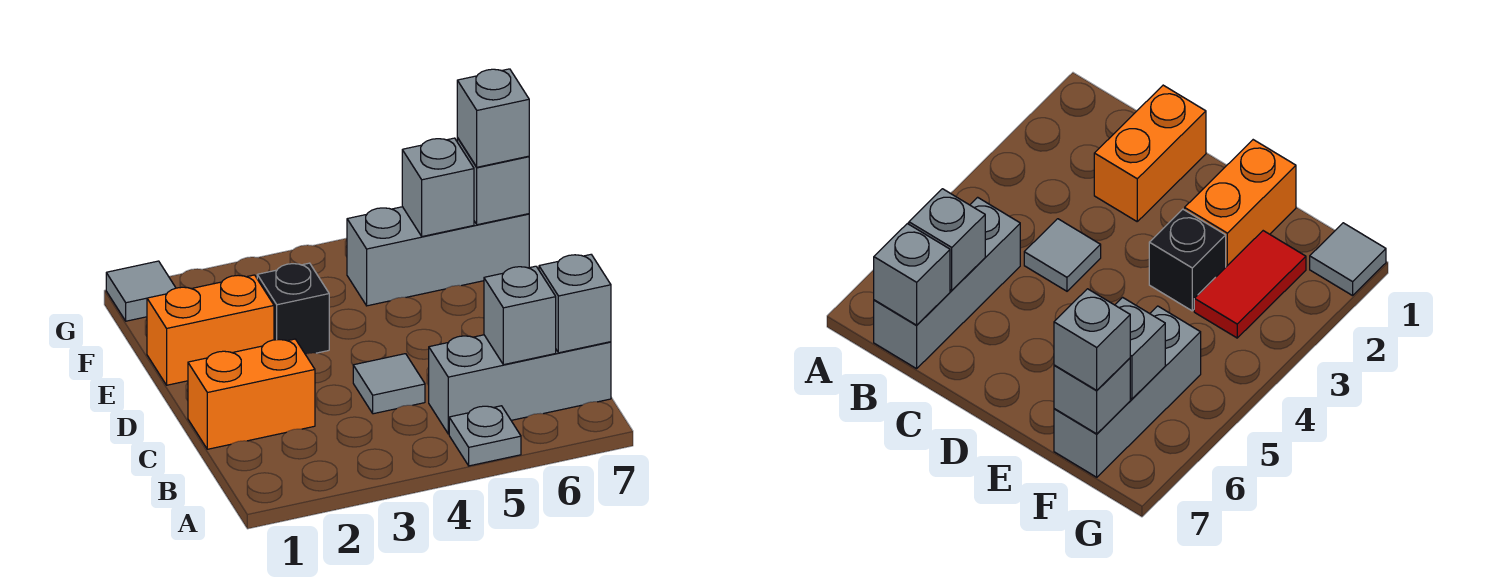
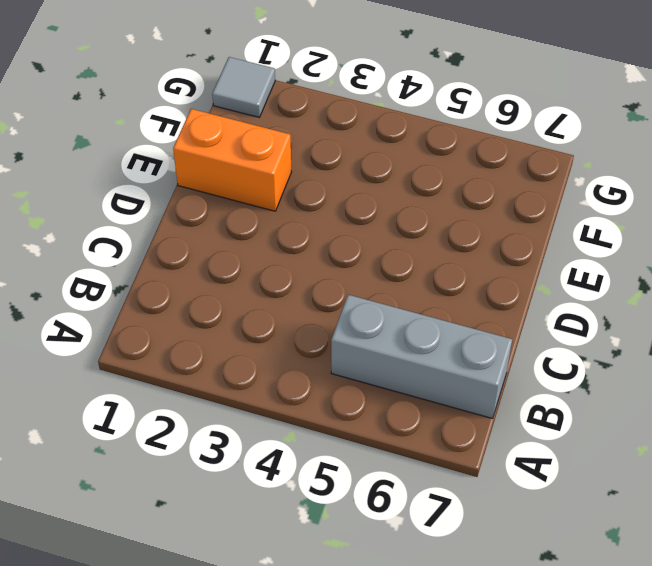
none -> grey plate A5 level 1
none -> orange brick C1:C2 level 1
none -> grey tile C4 level 1

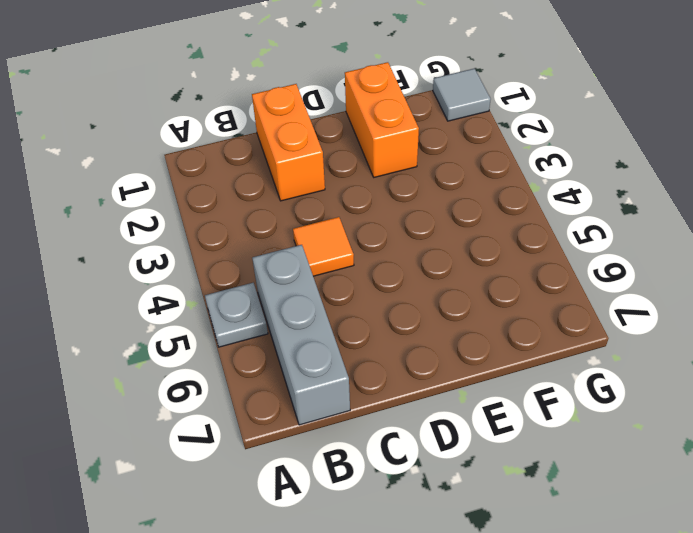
orange tile C4 level 1 -> grey tile C4 level 1
none -> black brick E3 level 1
none -> red tile F2:F3 level 1
none -> grey brick F5:F7 level 1

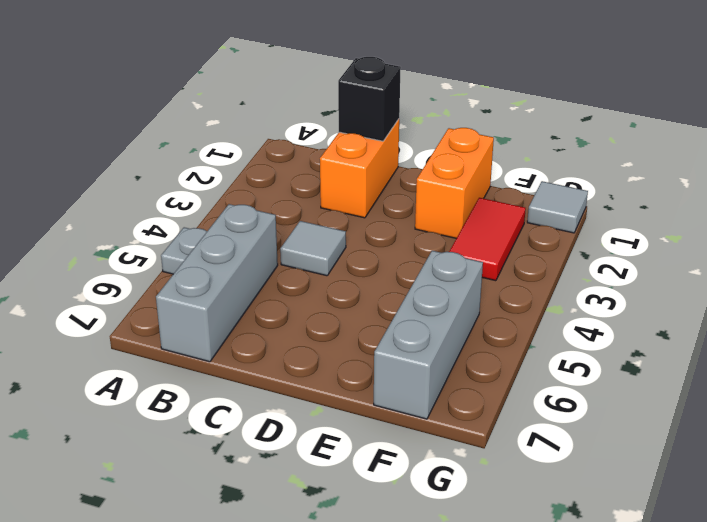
black brick C1 level 2 -> black brick E3 level 1
none -> grey brick B6 level 2
none -> grey brick B7 level 2
none -> grey brick F6 level 2

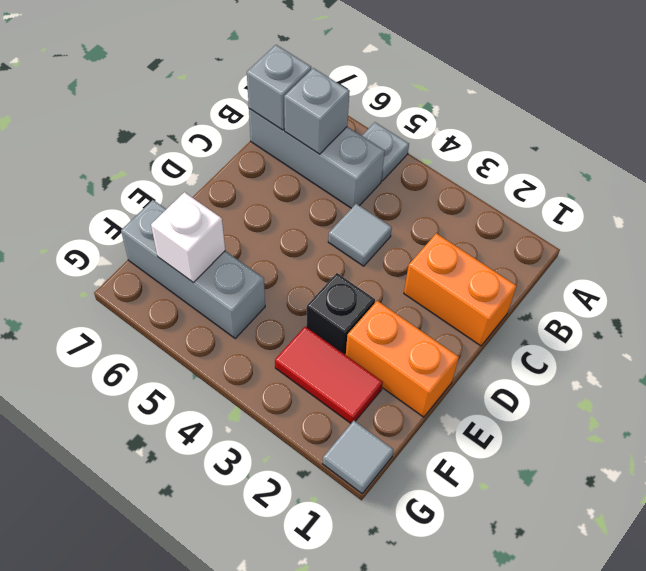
white brick F6 level 2 -> grey brick F6 level 2
none -> grey brick F7 level 2
none -> grey brick F7 level 3

